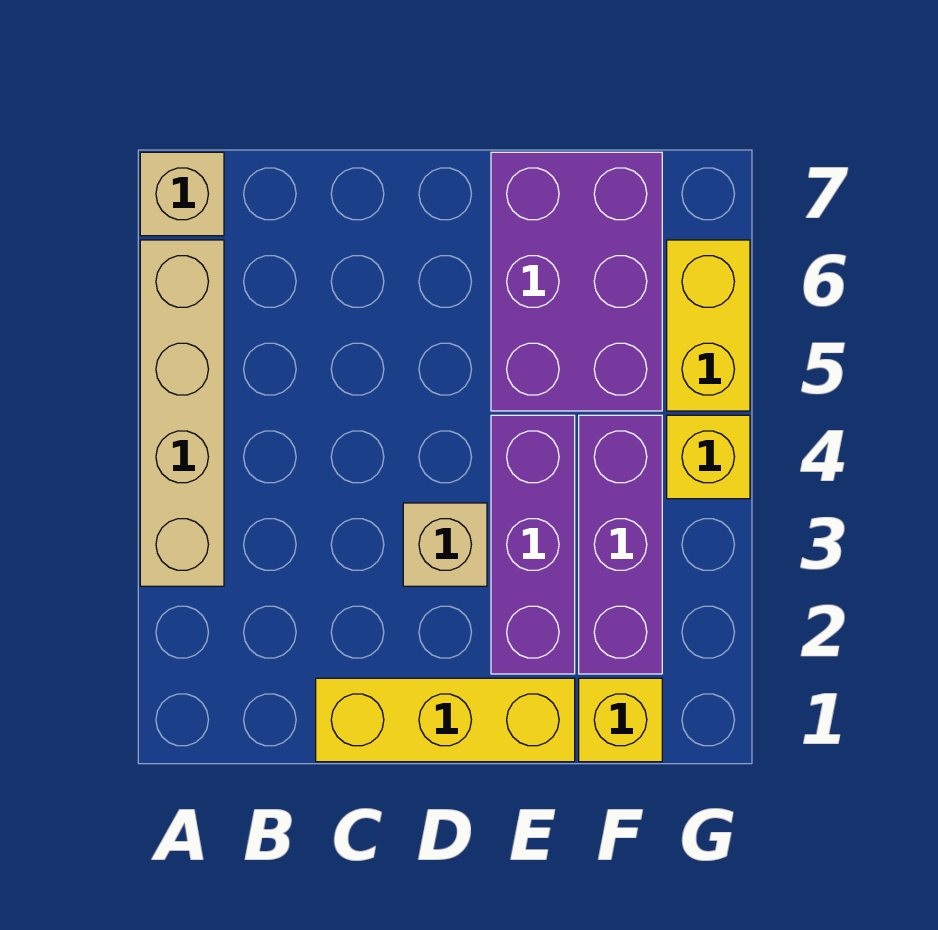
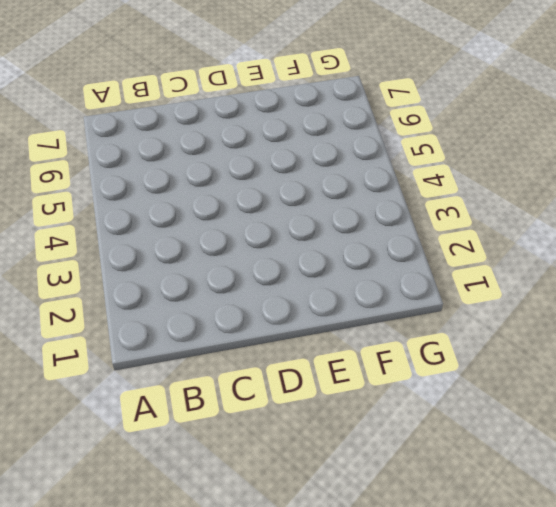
none -> tan brick A3:A6 level 1
none -> tan brick A7 level 1

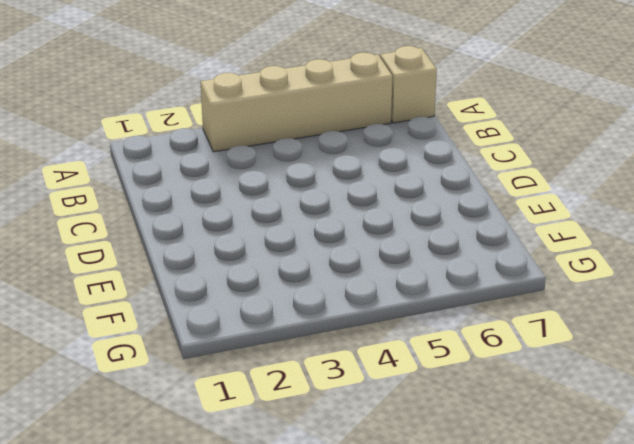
none -> yellow brick C1:E1 level 1
none -> tan brick D3 level 1

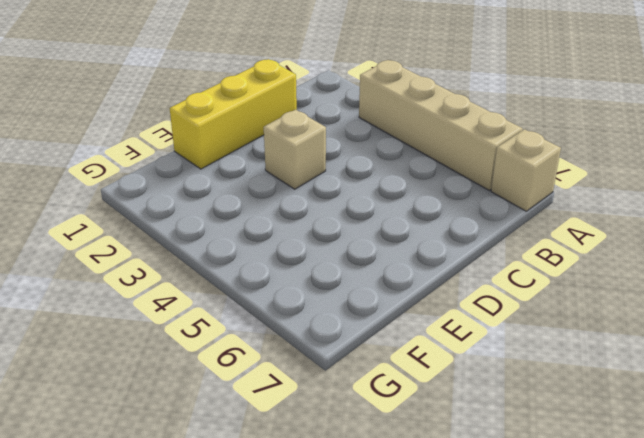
none -> purple brick E2:E4 level 1
none -> purple brick E5:F7 level 1

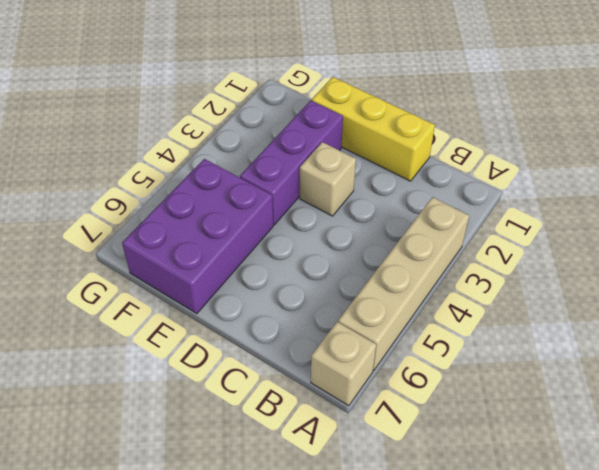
none -> yellow brick F1 level 1
none -> purple brick F2:F4 level 1

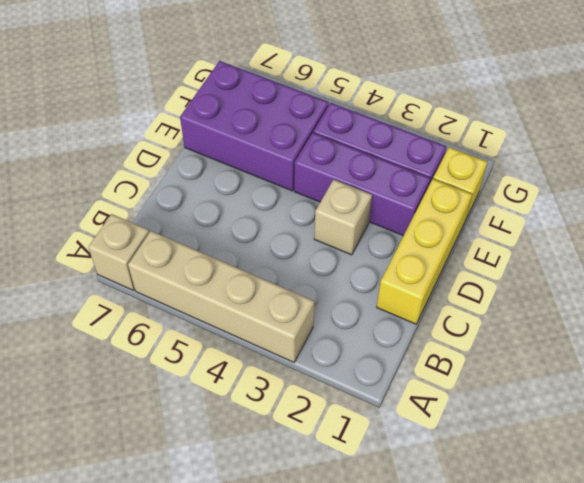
none -> yellow brick G4 level 1
none -> yellow brick G5:G6 level 1

